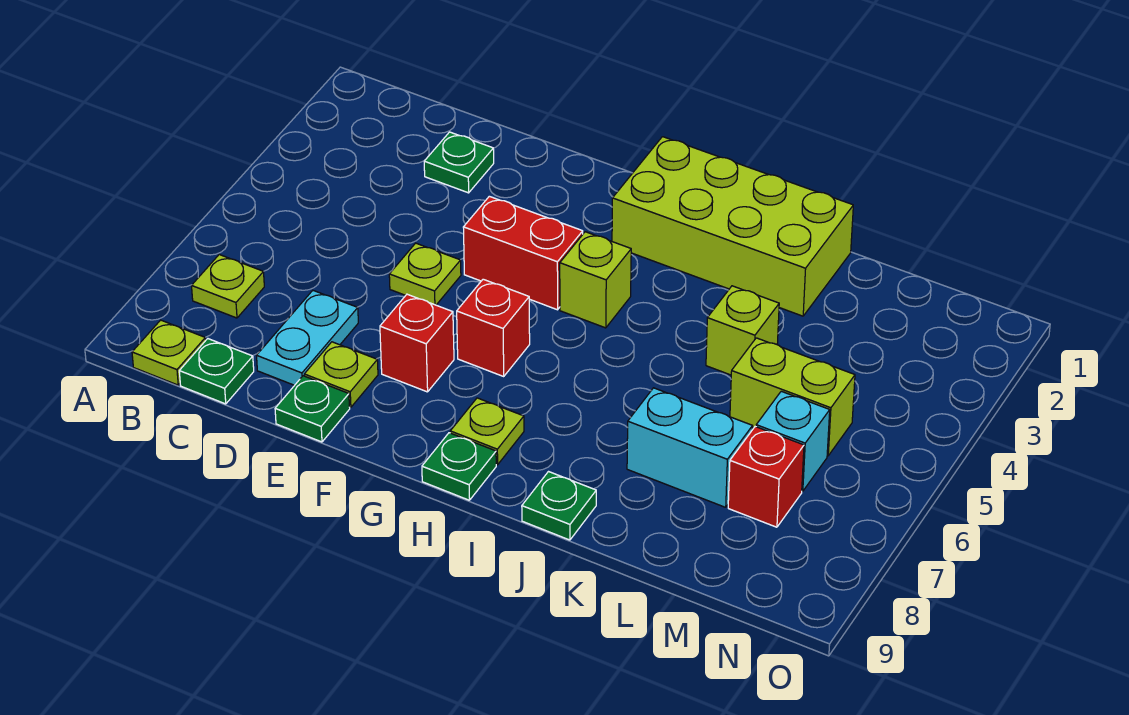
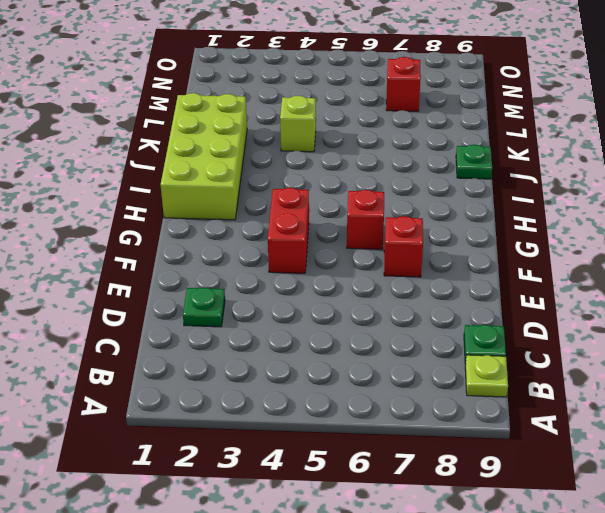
none -> lime plate B7 level 1
none -> cyan plate D7:D8 level 1
none -> lime plate E5 level 1

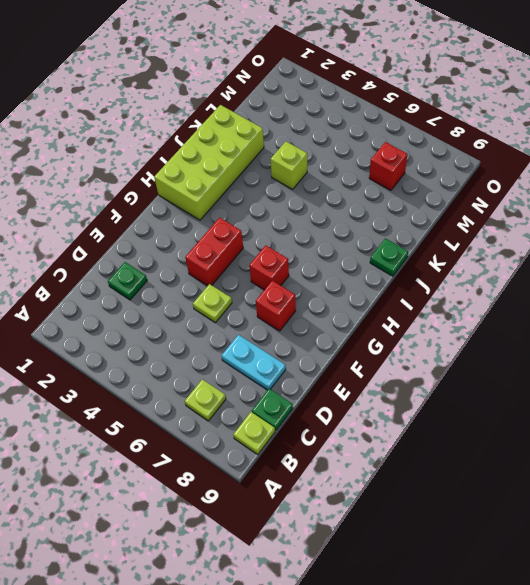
none -> lime plate E8 level 1
none -> green plate E9 level 1
none -> lime brick H4 level 1

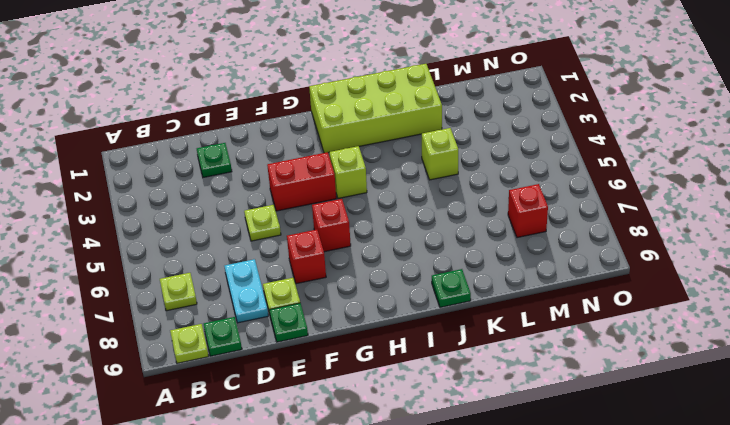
none -> lime plate H8 level 1
none -> green plate H9 level 1
none -> cyan brick K7:L7 level 1

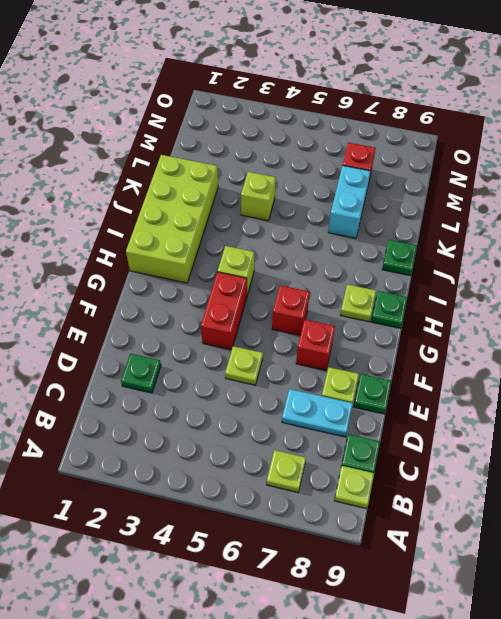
none -> lime brick L5:M5 level 1
none -> cyan brick M6 level 1

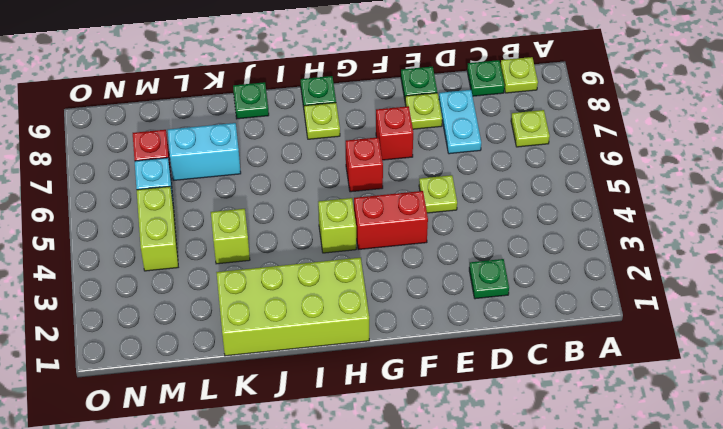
lime brick M4:M5 level 1 -> lime brick L5:M5 level 1

